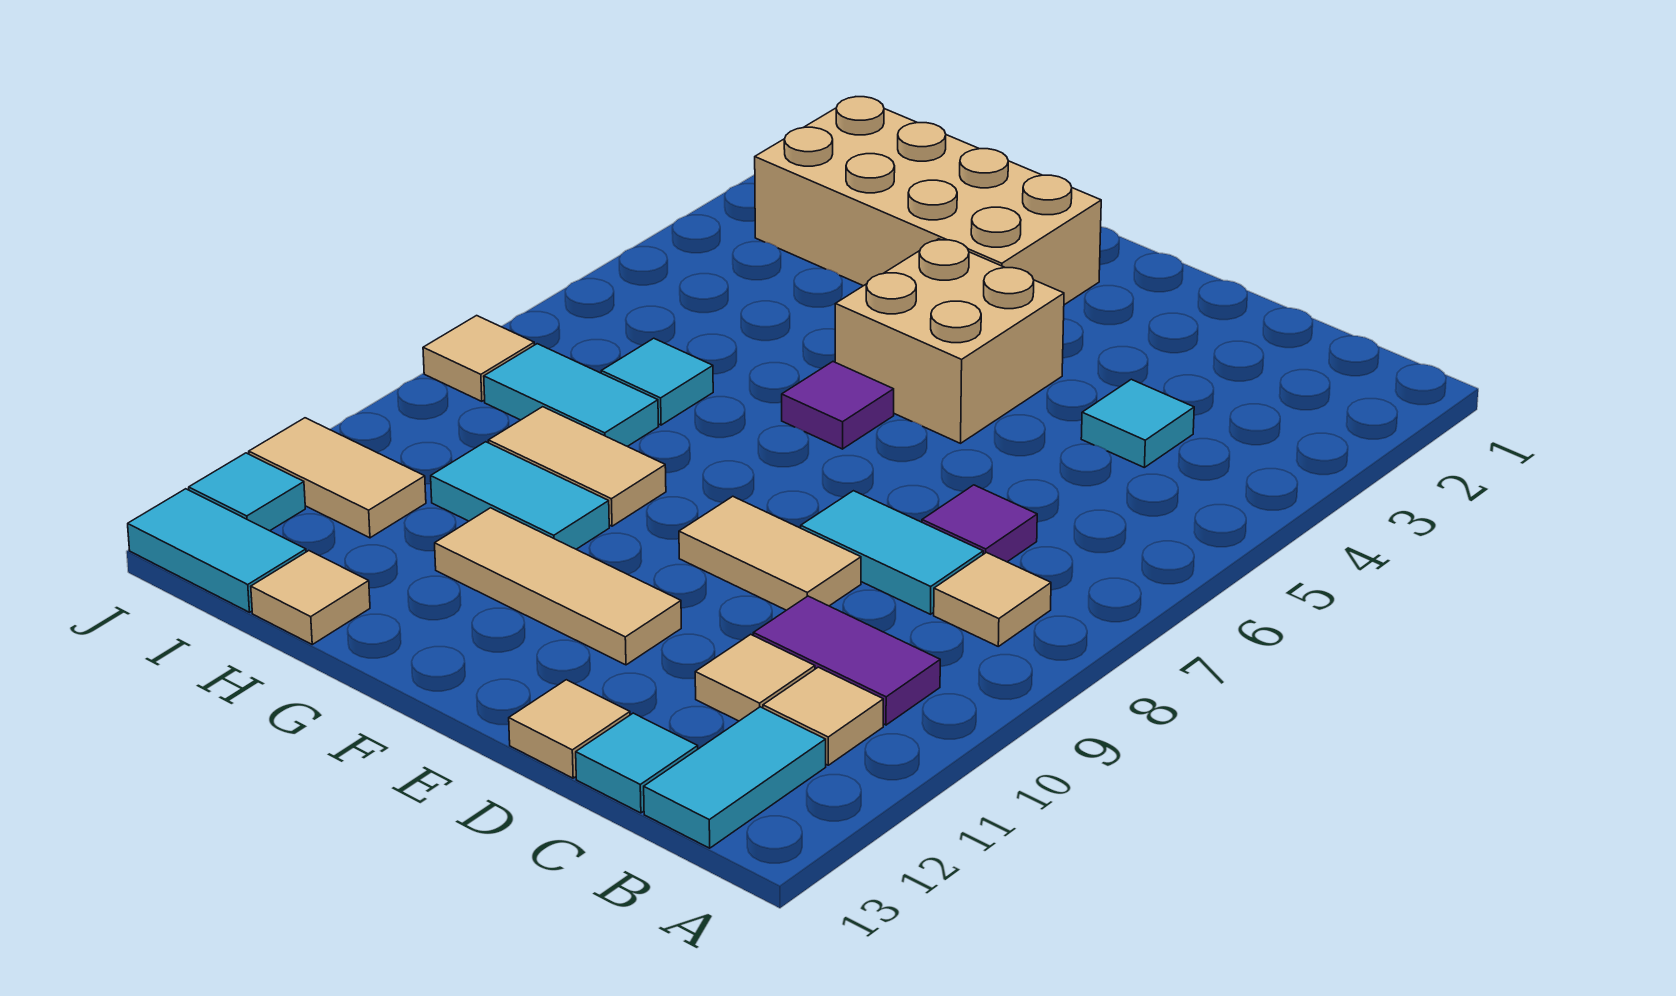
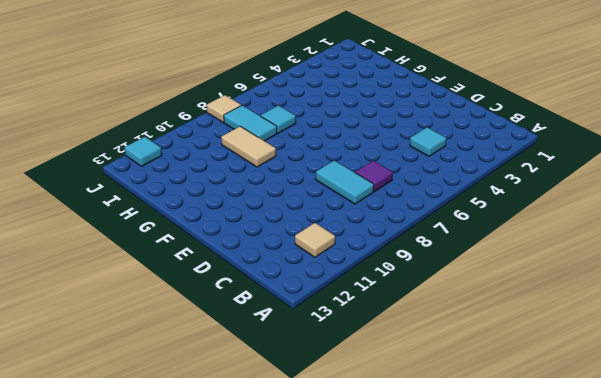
none -> tan tile B8 level 1
none -> purple tile B10:C10 level 1
none -> cyan tile B12:B13 level 1

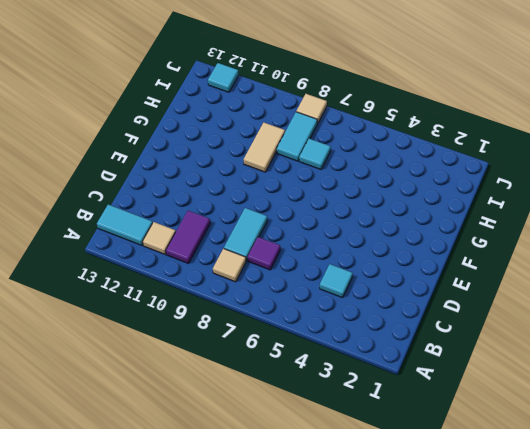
none -> tan tile C11 level 1
none -> cyan tile C13 level 1
none -> tan tile D9:E9 level 1

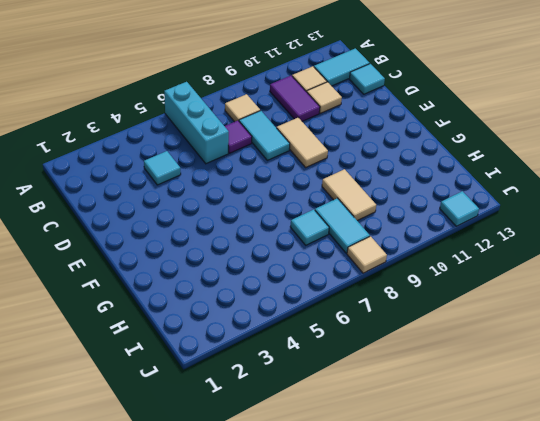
cyan brick A6:C6 level 1 -> none
none -> tan tile D13 level 1
none -> tan brick E4:F5 level 1
none -> tan tile E11:G11 level 1

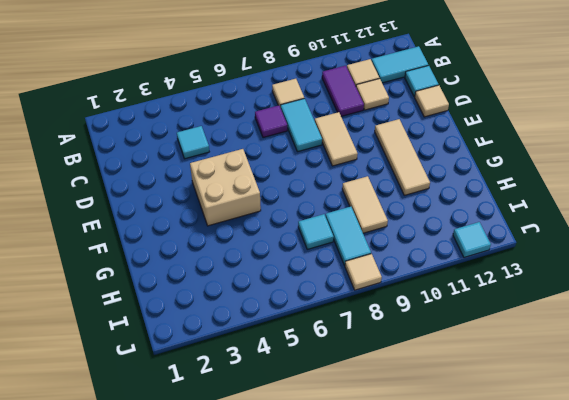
none -> tan brick F2:I3 level 1
none -> purple tile F6 level 1
none -> cyan tile G10:H10 level 1

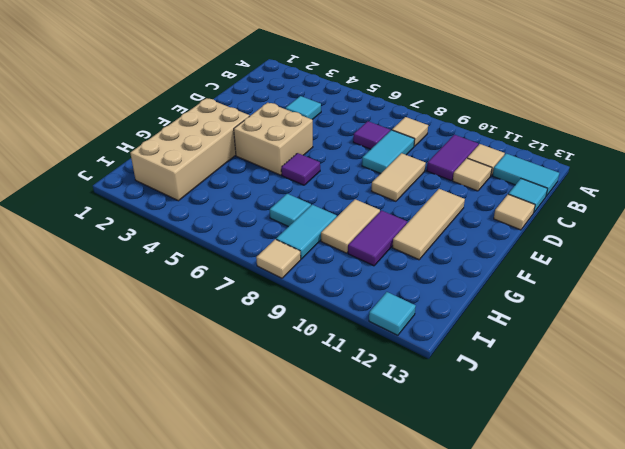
purple tile G10:H10 level 1 -> cyan tile G10:H10 level 1
none -> tan tile H13 level 1
none -> tan tile I11:J11 level 1
none -> cyan tile I13:J13 level 1

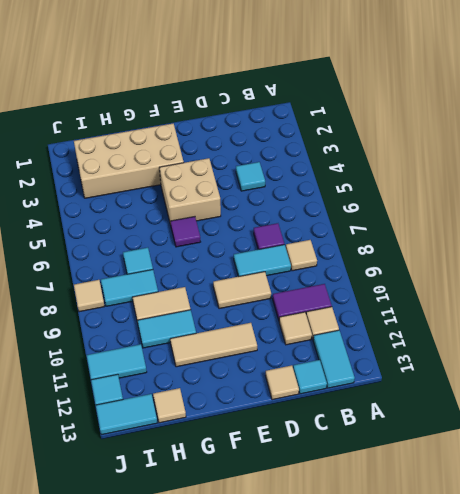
cyan tile I11:J11 level 1 -> tan tile I11:J11 level 1

